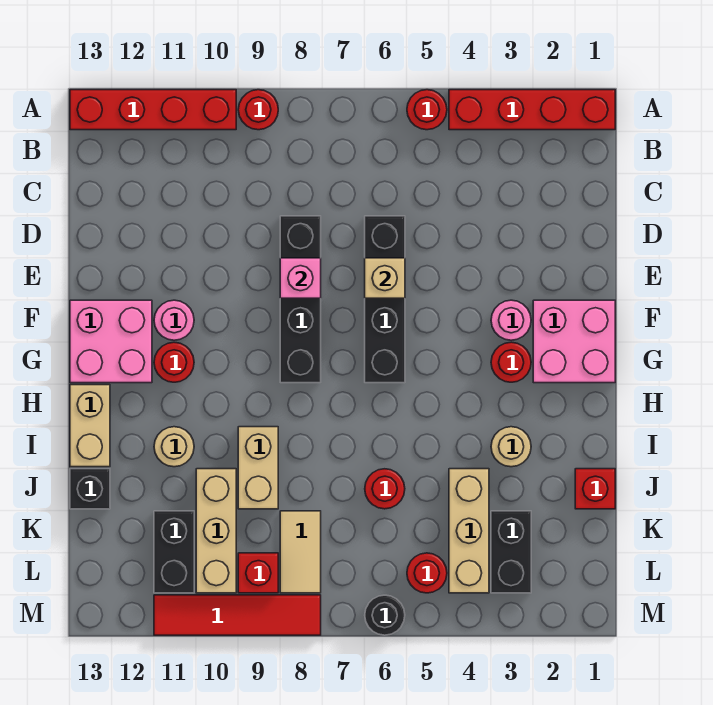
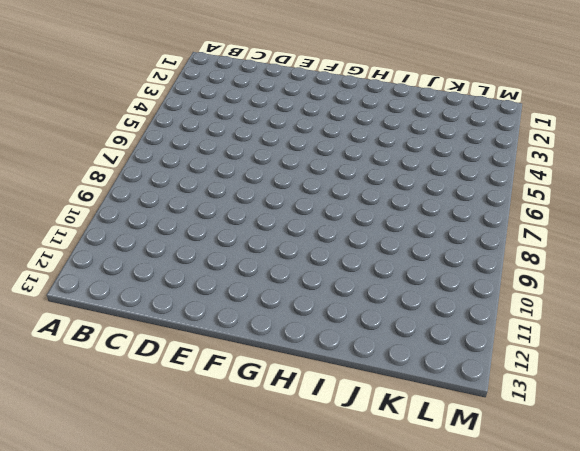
none -> red brick A1:A4 level 1
none -> red round brick A5 level 1
none -> red round brick A9 level 1
none -> red brick A10:A13 level 1

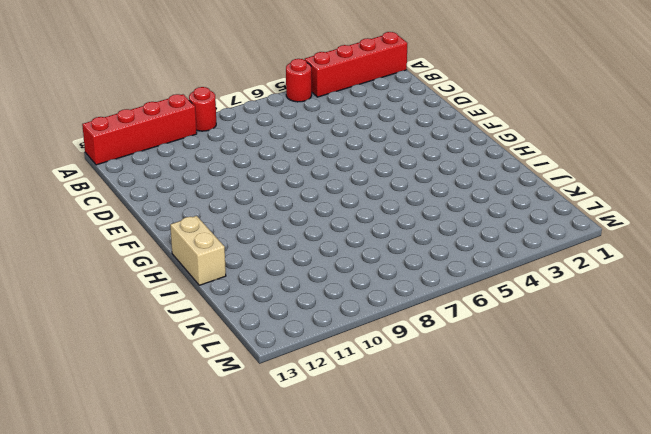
none -> black brick D6:G6 level 1
none -> black brick D8:G8 level 1
none -> pink brick F1:G2 level 1
none -> pink round brick F3 level 1

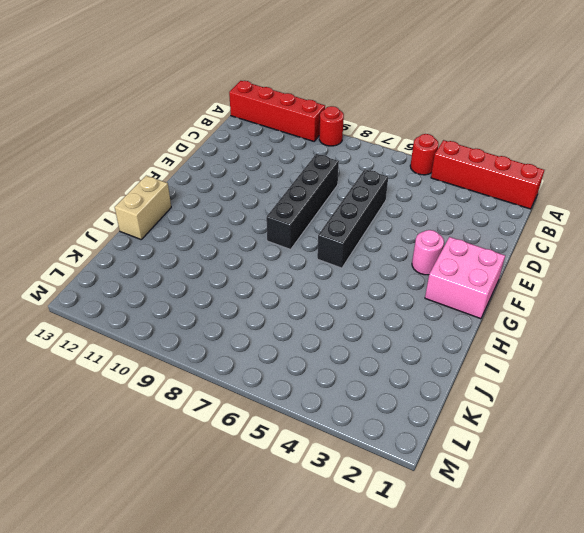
none -> pink round brick F11 level 1
none -> pink brick F12:G13 level 1
none -> red round brick G3 level 1
none -> red round brick G11 level 1

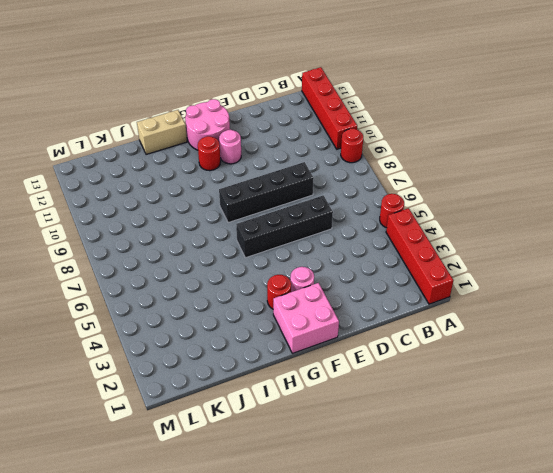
pink round brick F12:G13 level 1 -> pink brick F12:G13 level 1
none -> tan round brick I3 level 1
none -> tan brick I9:J9 level 1
none -> tan round brick I11 level 1
none -> red brick J1 level 1

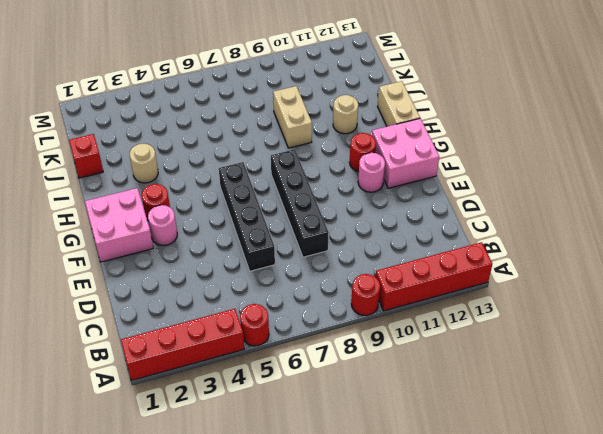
none -> tan brick J4:L4 level 1
none -> red round brick J6 level 1
none -> tan brick J10:L10 level 1
none -> black brick J13 level 1

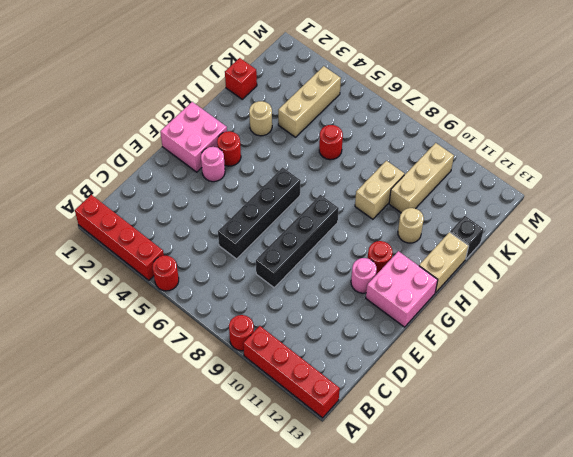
none -> black brick K3:L3 level 1
none -> tan tile K8:L8 level 1
none -> black brick K11:L11 level 1
none -> red round brick L5 level 1

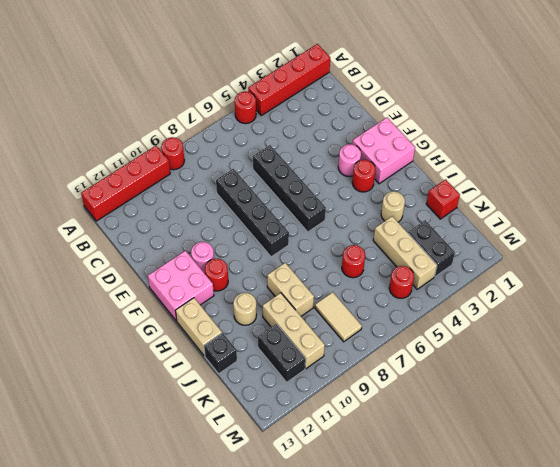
none -> red brick L9 level 1
none -> black round brick M6 level 1
none -> red tile M8:M11 level 1
none -> tan brick E6 level 2

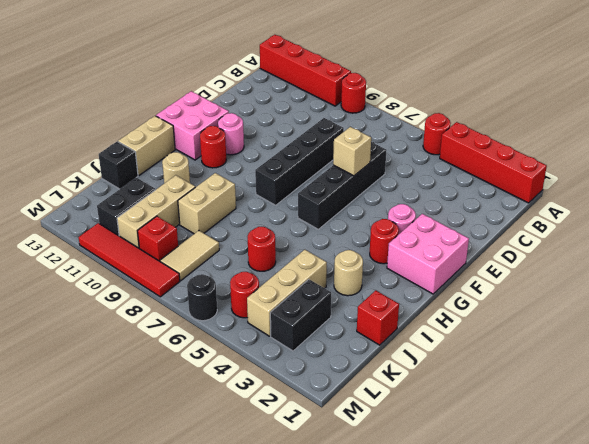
none -> pink brick E8 level 2

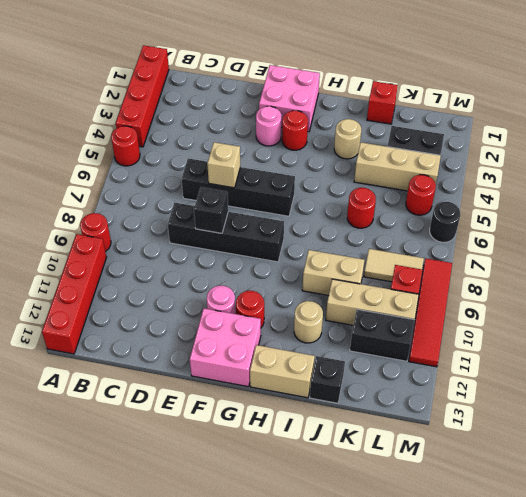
black brick E8 level 2 -> pink brick E8 level 2

